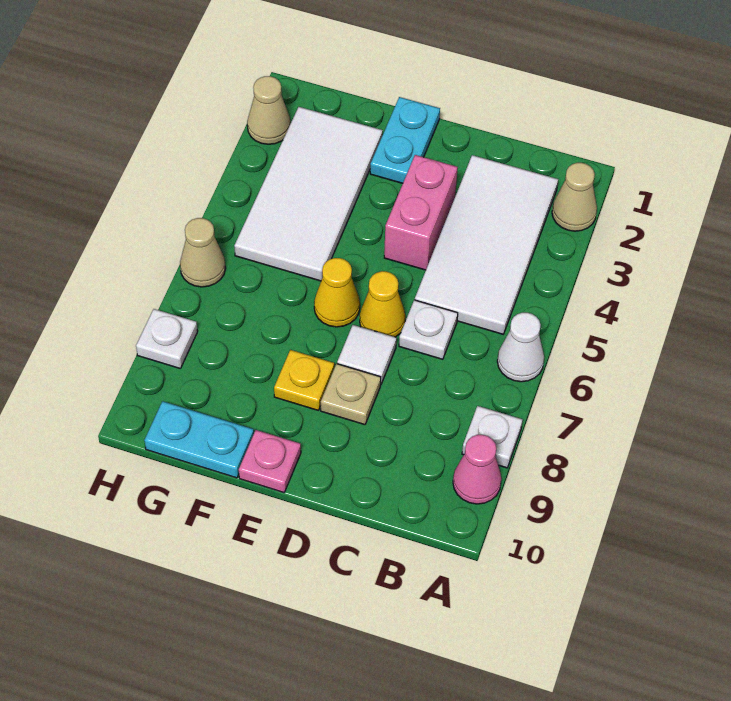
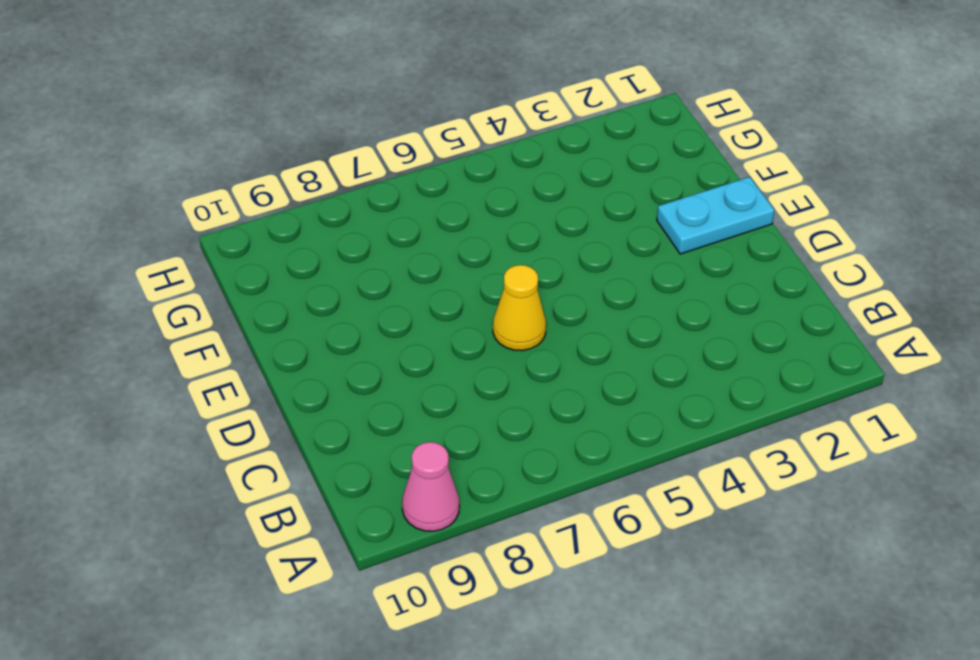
none -> tan cone A2 level 1
none -> white cone A6 level 1
none -> white plate A8 level 1

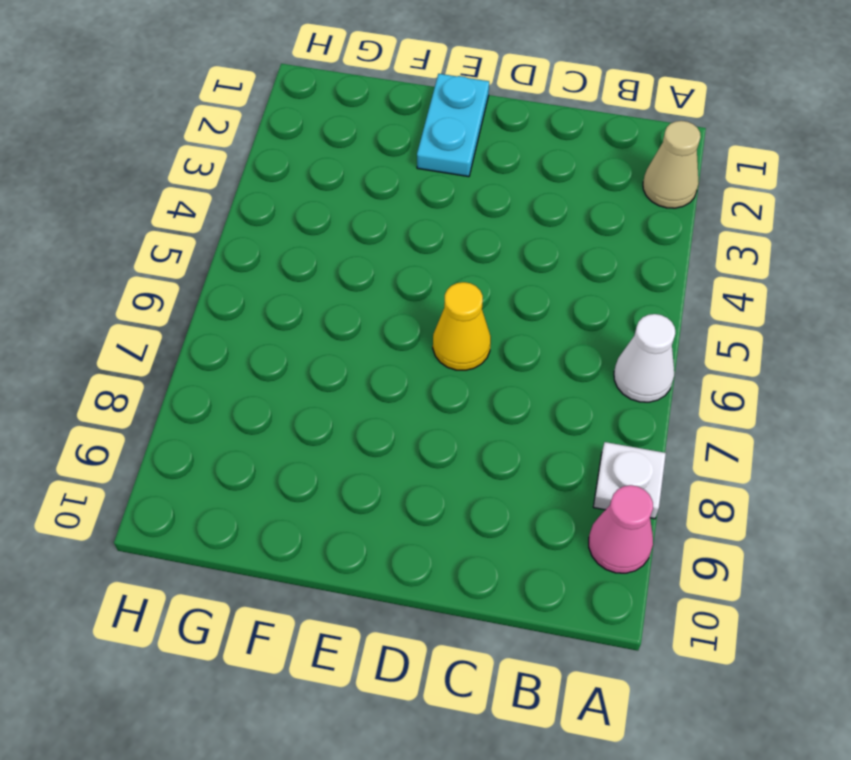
none -> white tile B2:C5 level 1
none -> white plate C6 level 1
none -> pink brick D3:D4 level 1

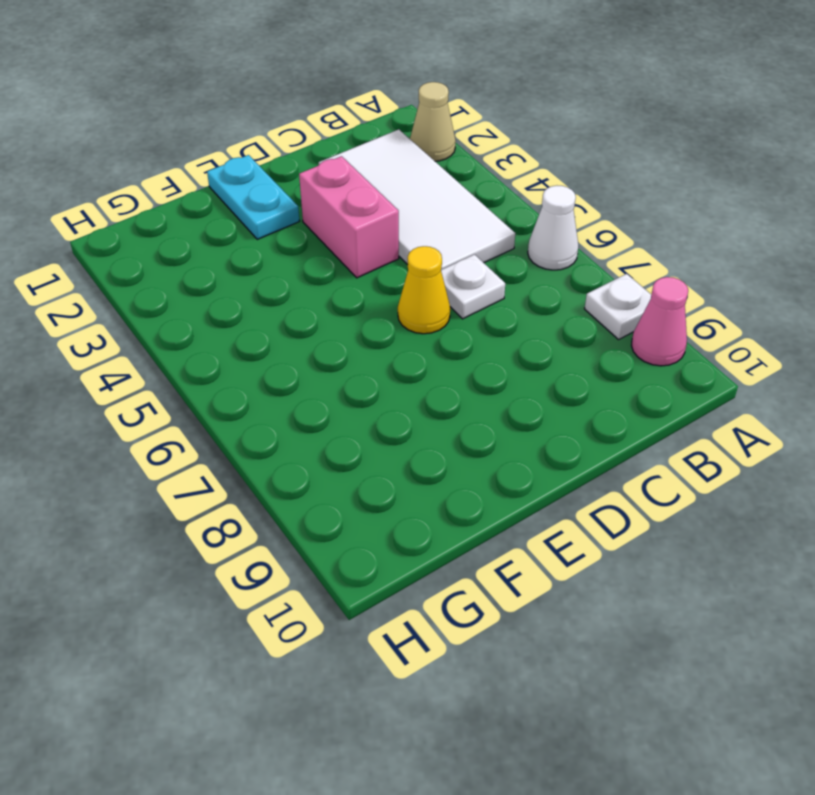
none -> white tile D7 level 1
none -> tan plate D8 level 1
none -> yellow cone E6 level 1

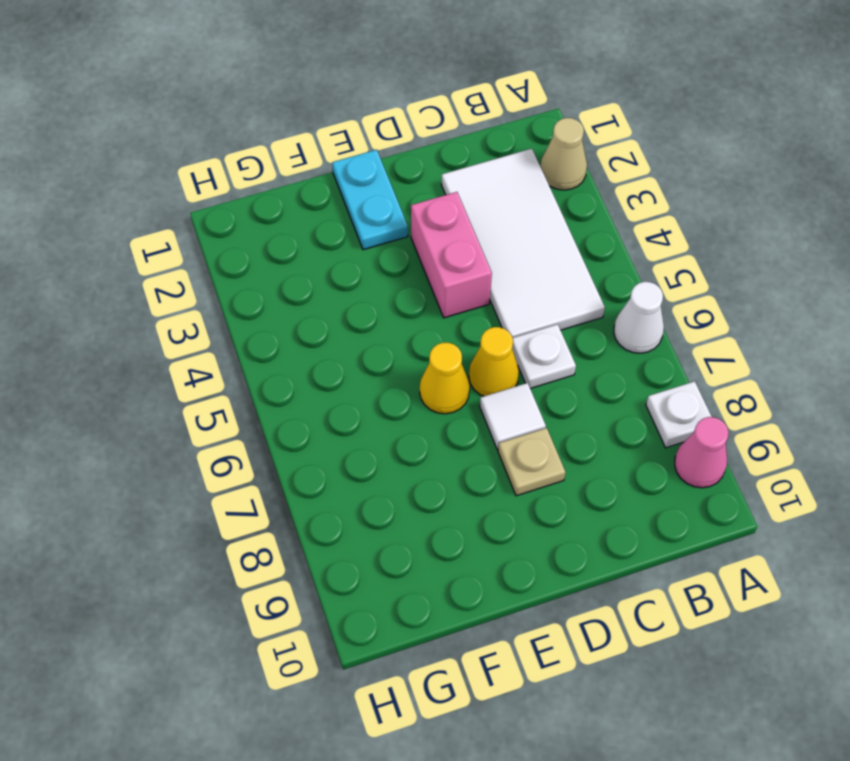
none -> yellow plate E8 level 1
none -> pink plate E10 level 1
none -> white tile F2:G5 level 1

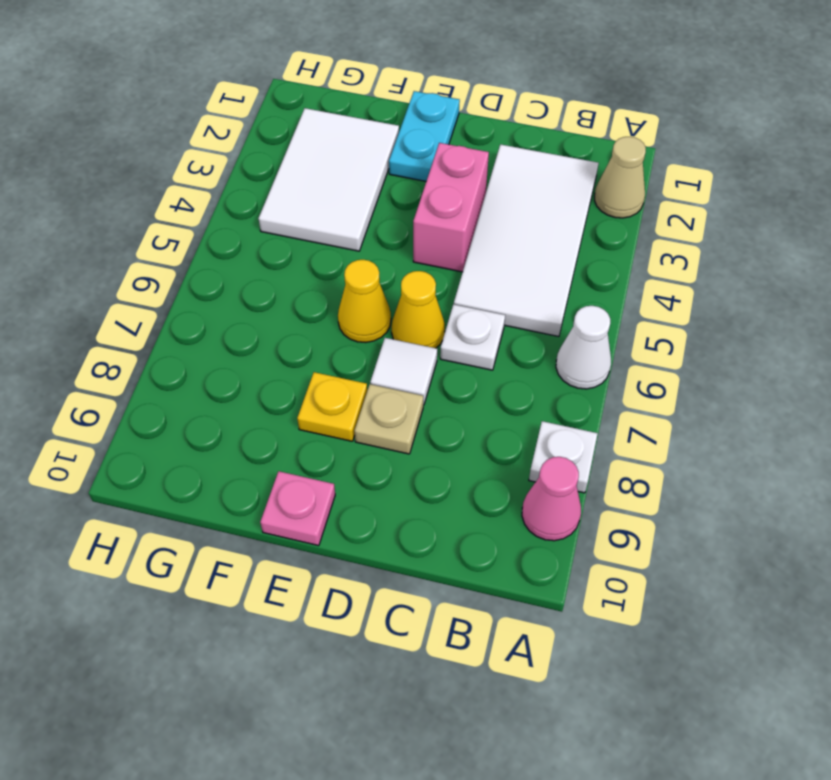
white tile F2:G4 level 1 -> white tile F2:G5 level 1
none -> cyan plate F10:G10 level 1
none -> tan cone H2 level 1
none -> tan cone H6 level 1

